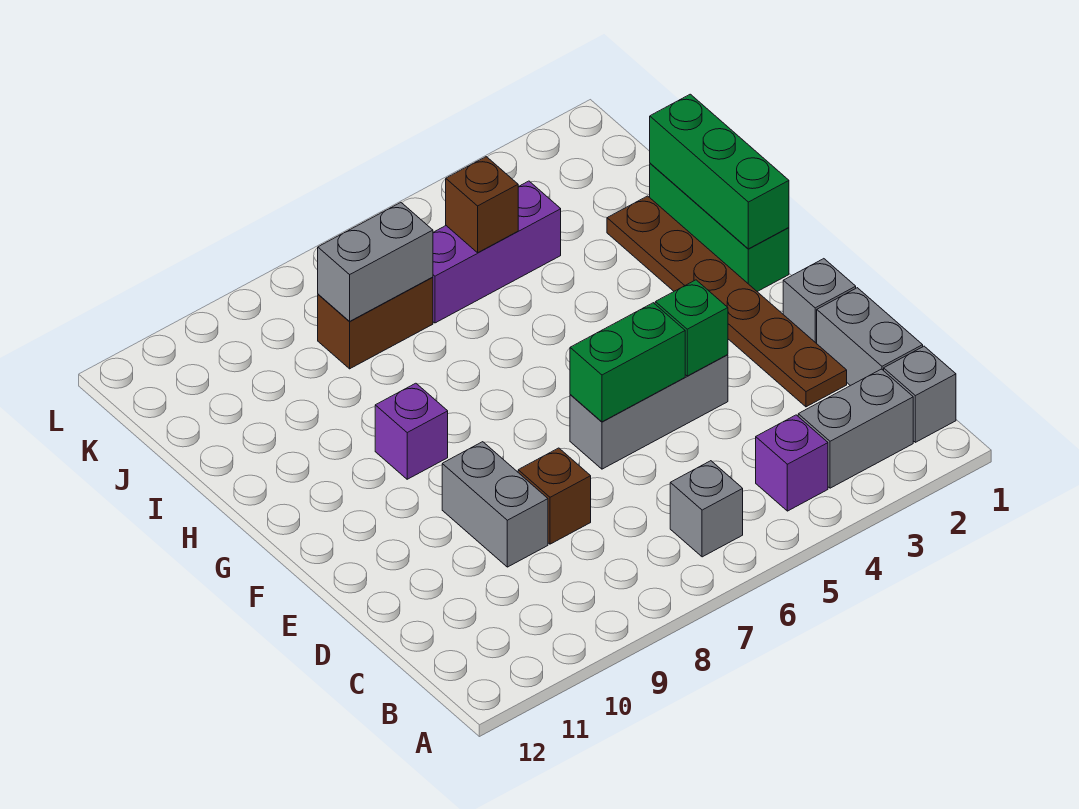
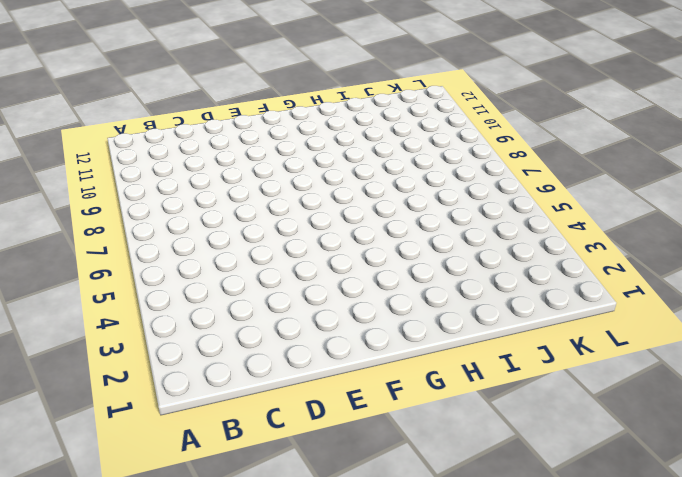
none -> grey brick B1 level 1
none -> grey brick B2:B3 level 1
none -> purple brick B4 level 1

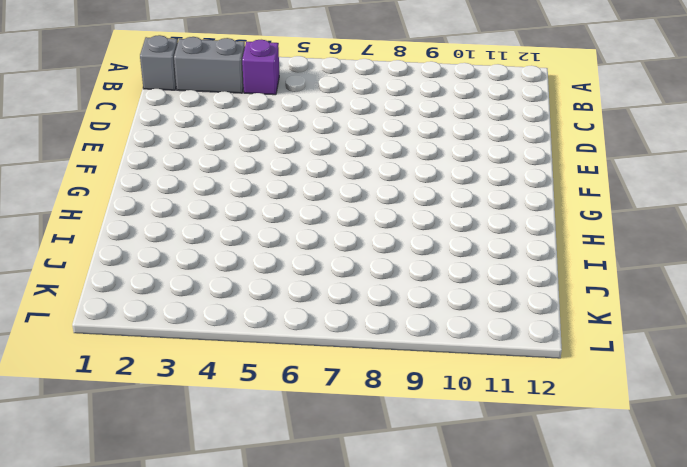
none -> grey brick B6 level 1
none -> grey brick C1:D1 level 1
none -> brown plate D2:I2 level 1

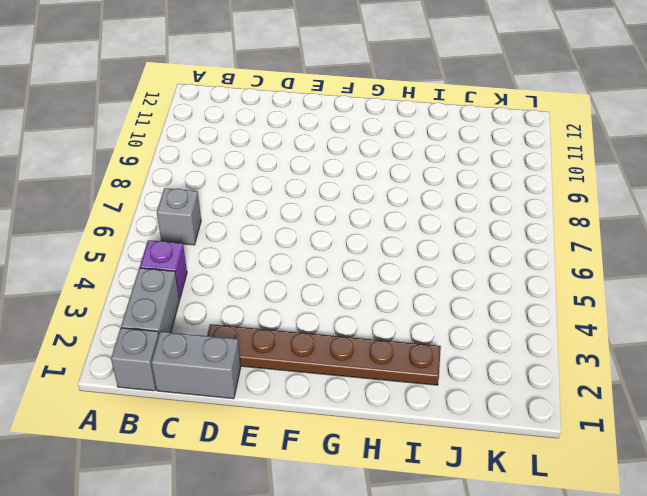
none -> brown brick D8 level 1
none -> grey brick D9:E9 level 1
none -> grey brick E1 level 1

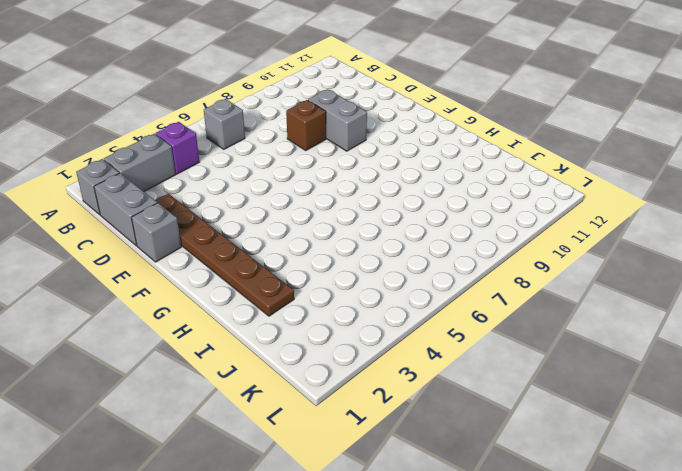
none -> grey brick E4:E6 level 1
none -> green brick G1:I1 level 1
none -> purple brick G9 level 1

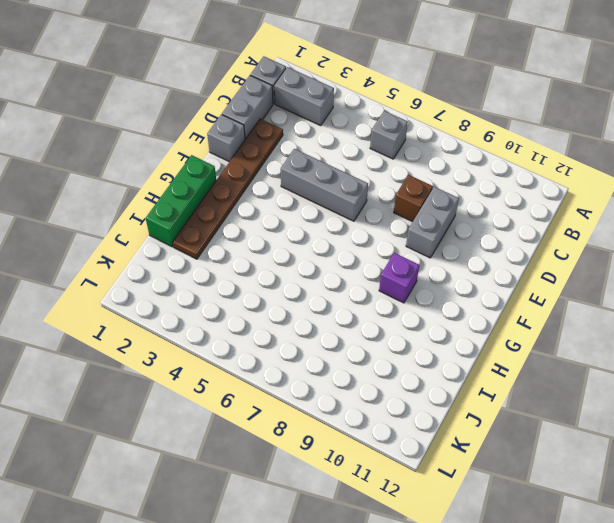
none -> purple brick B4 level 1
none -> purple brick J4:J6 level 1
none -> brown brick J7:J8 level 1

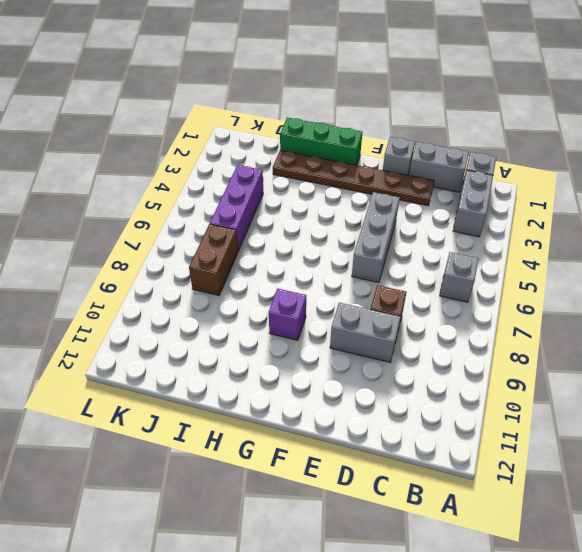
none -> purple brick B4 level 1
none -> green brick E4 level 2
none -> green brick E5:E6 level 2

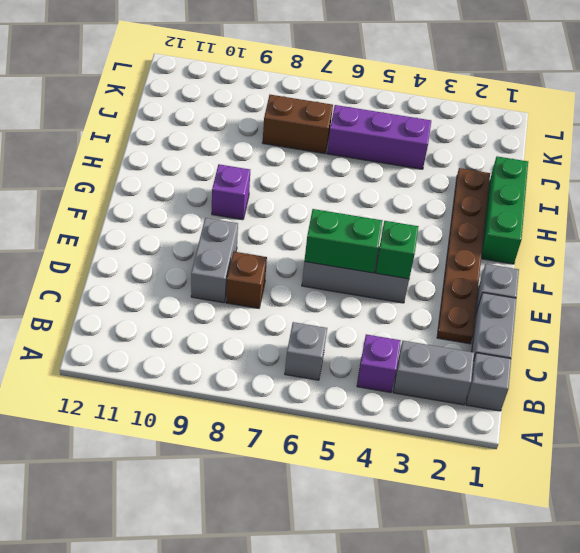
none -> green brick G1:I1 level 2
none -> brown brick J5 level 2
none -> grey brick J7:J8 level 2

